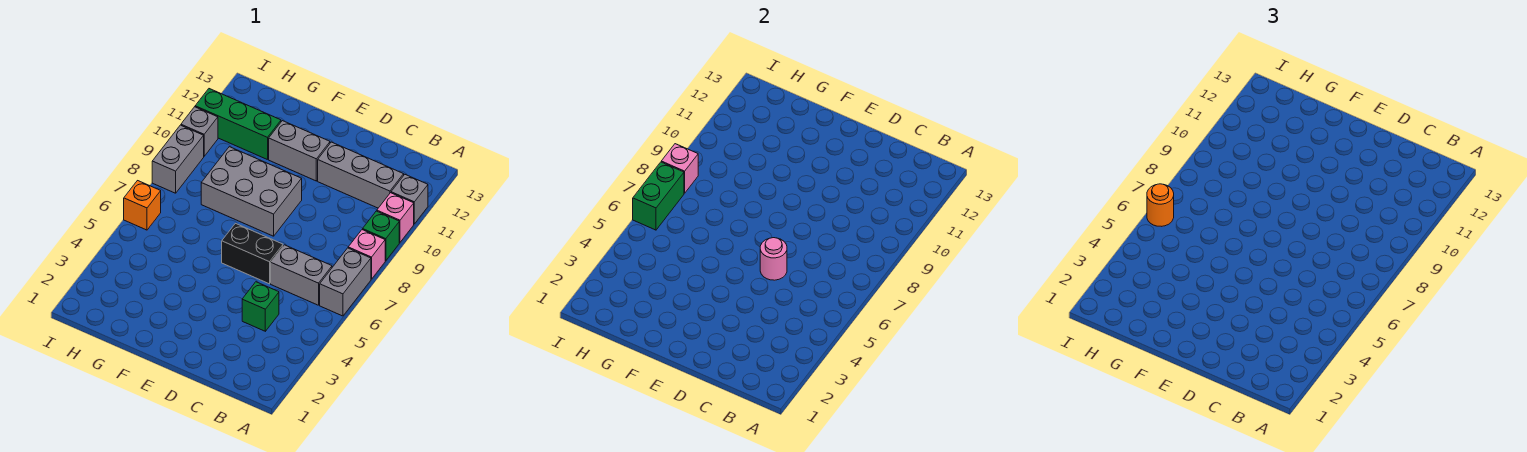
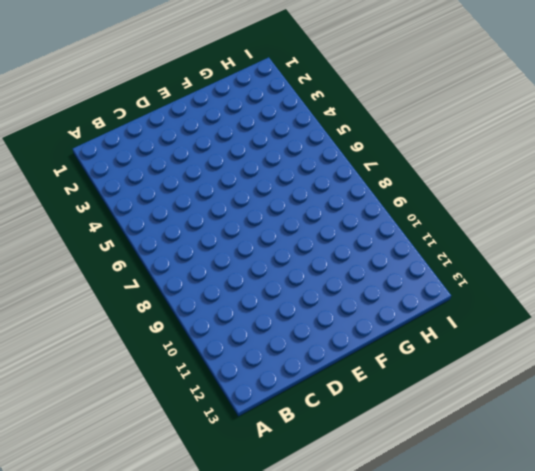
none -> grey brick A6:A7 level 1
none -> pink brick A8 level 1
none -> green brick A9 level 1

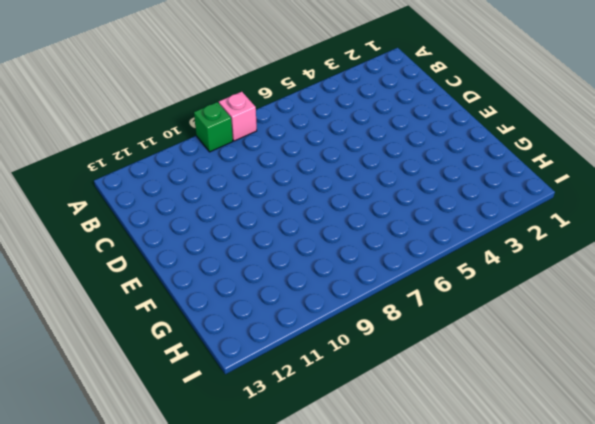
none -> grey brick A6:A7 level 1
none -> pink brick A10 level 1
none -> grey brick A11 level 1

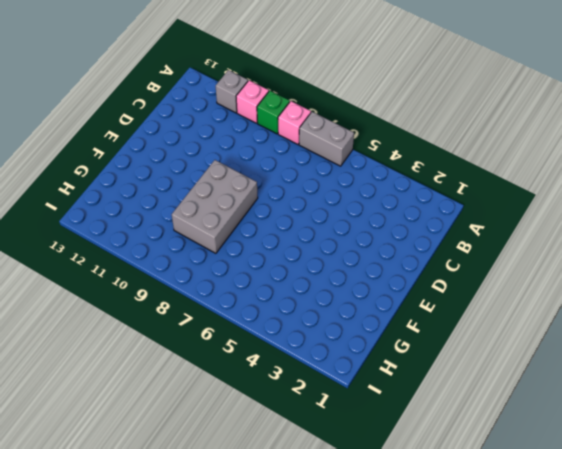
none -> grey brick B6:C6 level 1
none -> grey brick B11:D11 level 1
none -> green brick C4 level 1

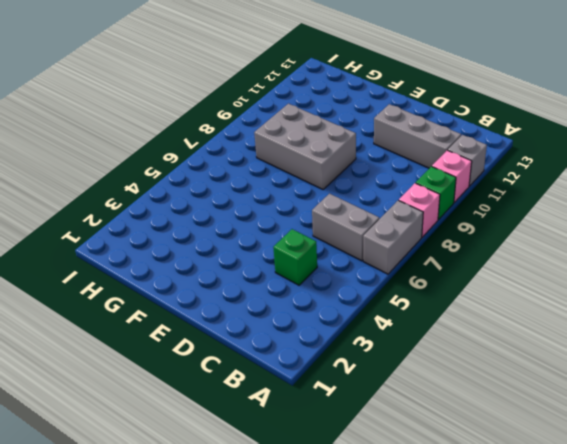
none -> black brick D6:E6 level 1
none -> grey brick E11:F11 level 1
none -> green brick G11:I11 level 1

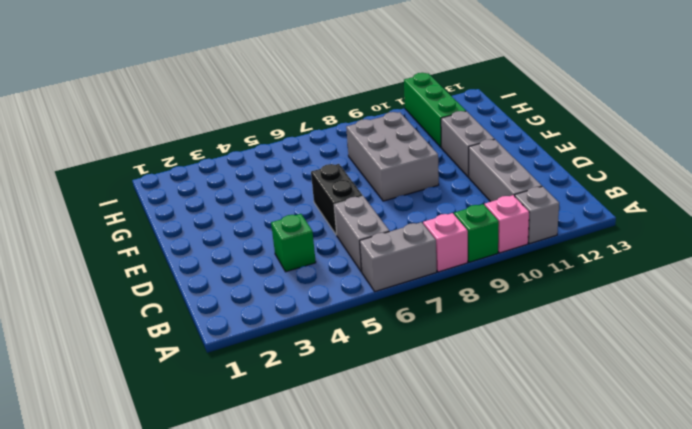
none -> orange brick I6 level 1
none -> grey brick I8:I9 level 1
none -> grey brick I10 level 1

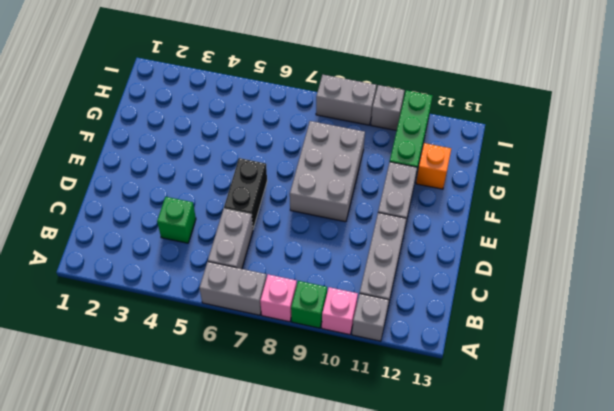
orange brick G12 level 1 -> orange brick I6 level 1
none -> pink round brick D6 level 2
none -> green brick I6:I7 level 2
none -> pink brick I8 level 2

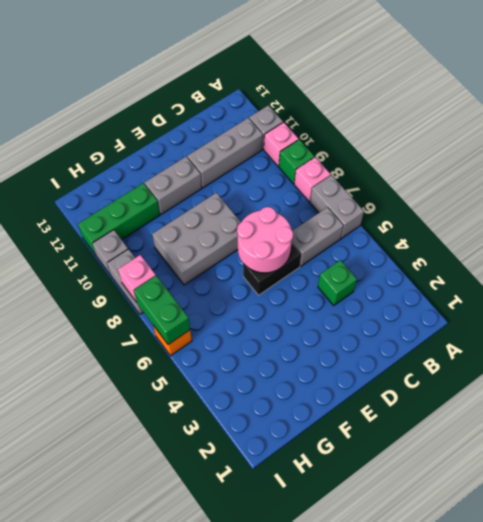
pink round brick D6:E7 level 2 -> pink round brick D6 level 2
none -> orange round brick I6 level 3

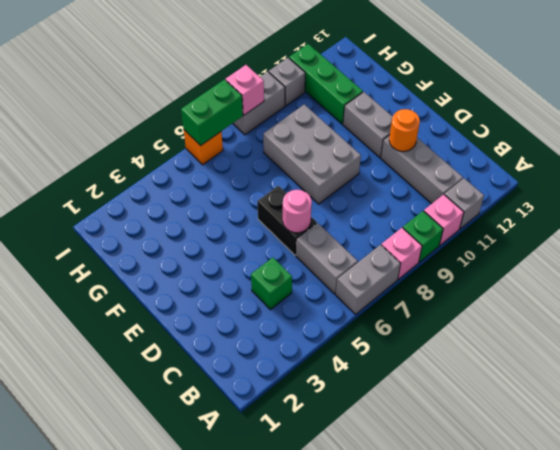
orange round brick D11 level 2 -> orange round brick I6 level 3

